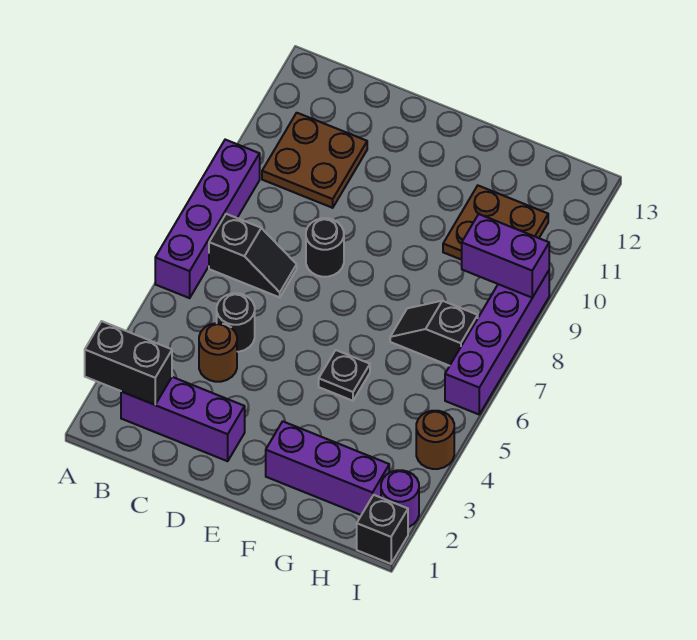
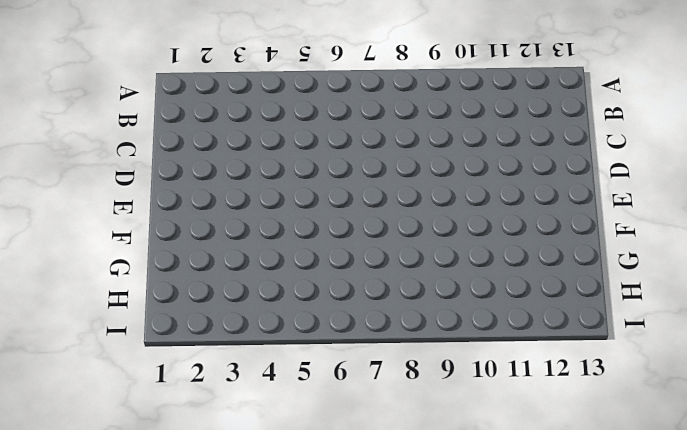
none -> purple brick A6:A9 level 1
none -> purple brick B2:D2 level 1
none -> black slope B7:C7 level 1 top B

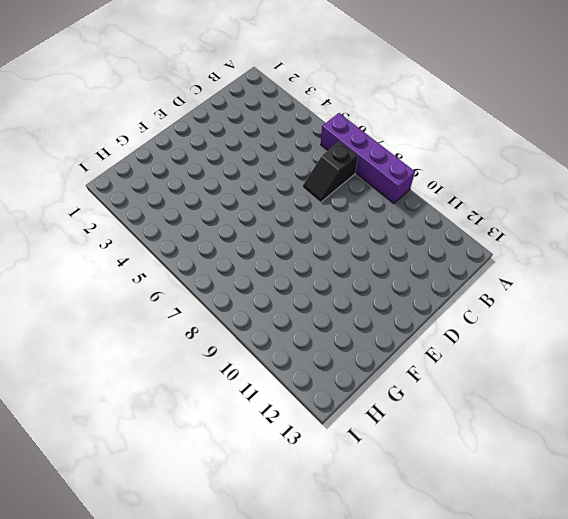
none -> purple brick B2:D2 level 1
none -> brown plate B10:C11 level 1
none -> brown round brick C4 level 1

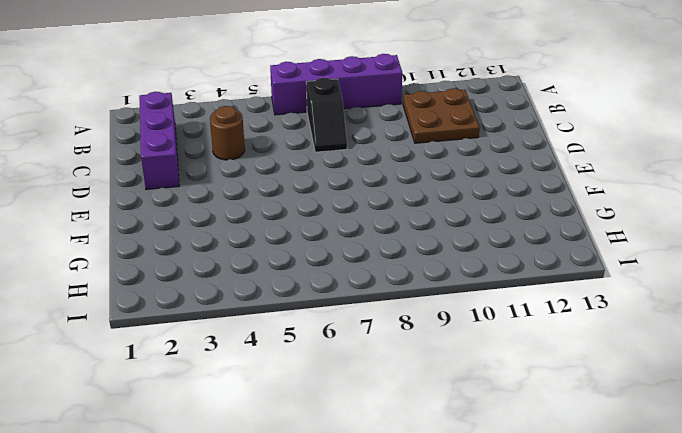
none -> black round brick C5 level 1
none -> black round brick D8 level 1
none -> purple brick F2:H2 level 1

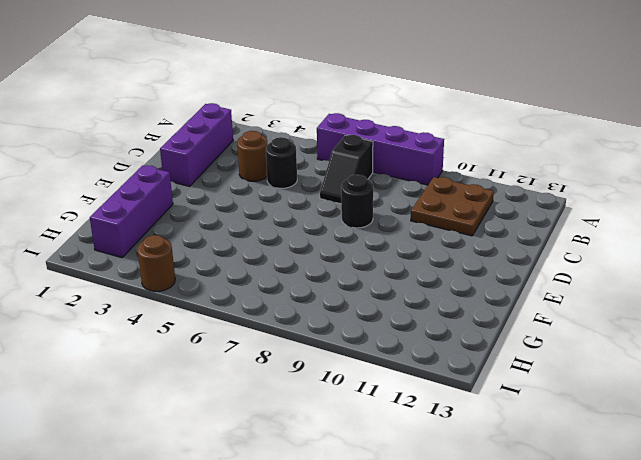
none -> black plate F5 level 1
none -> black slope G7:H7 level 1 top H
none -> brown plate G10:H11 level 1

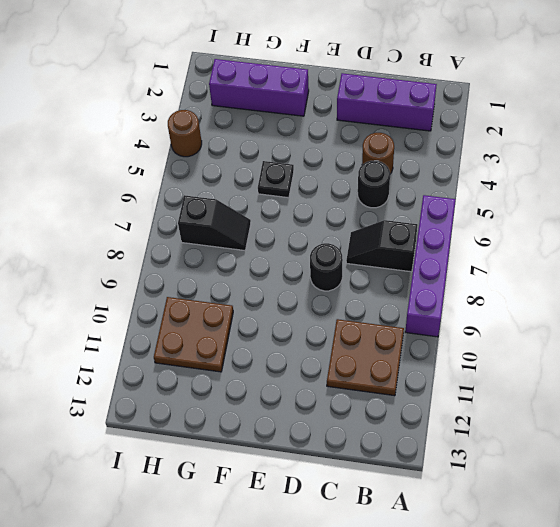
none -> black brick I1 level 1
none -> purple round brick I2 level 1
none -> purple brick I6:I9 level 1

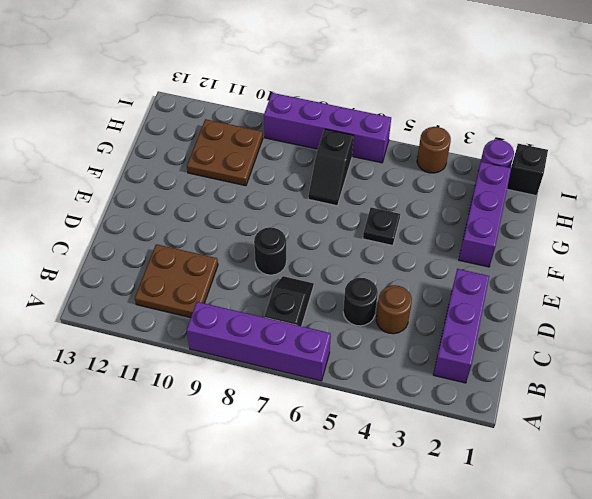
none -> black brick A2:B2 level 2
none -> purple brick H9:I9 level 2

